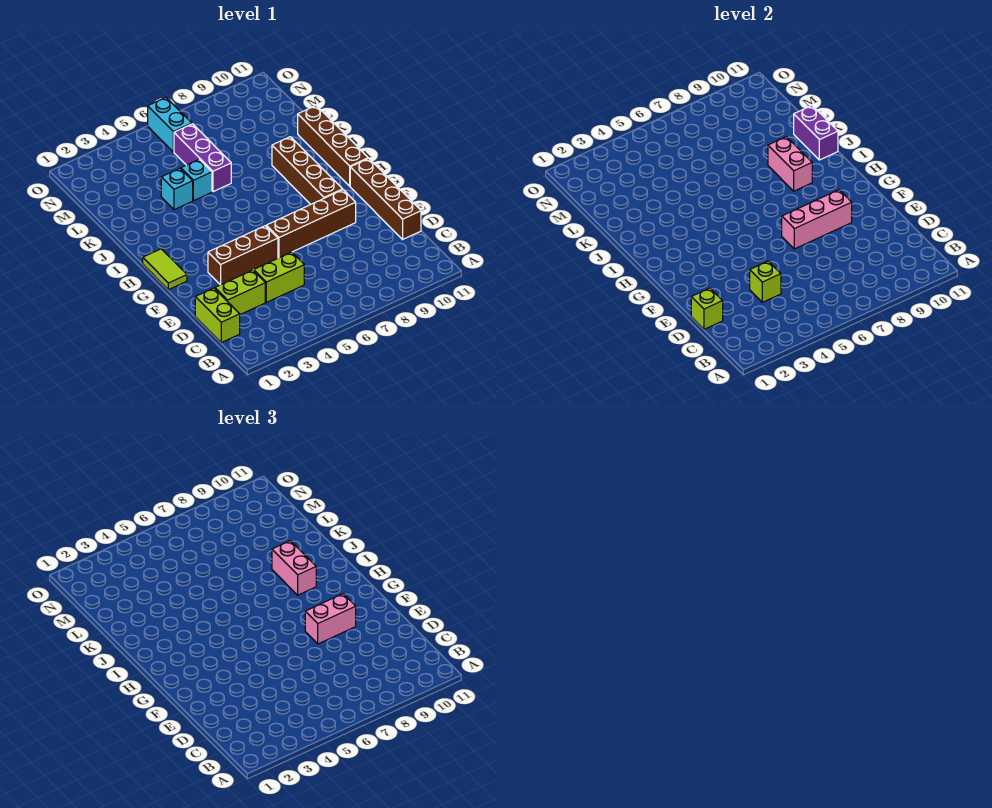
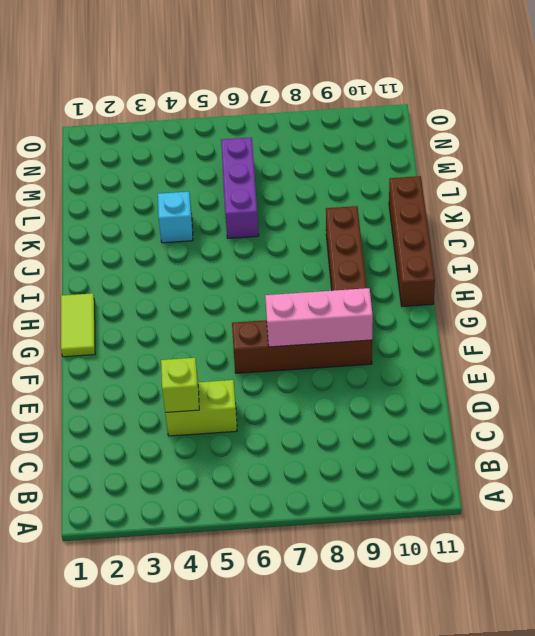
none -> lime brick C1:D1 level 1
none -> lime brick D2:D3 level 1
none -> brown brick D11:G11 level 1

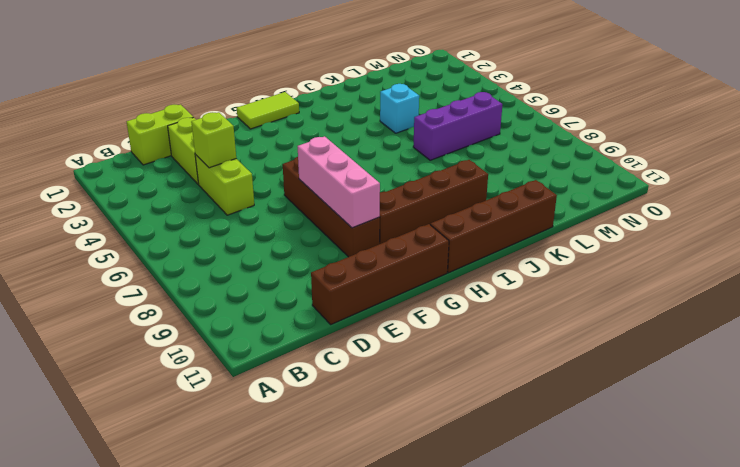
none -> brown brick F3:F5 level 1
none -> cyan brick K5 level 1
none -> cyan brick N6:O6 level 1

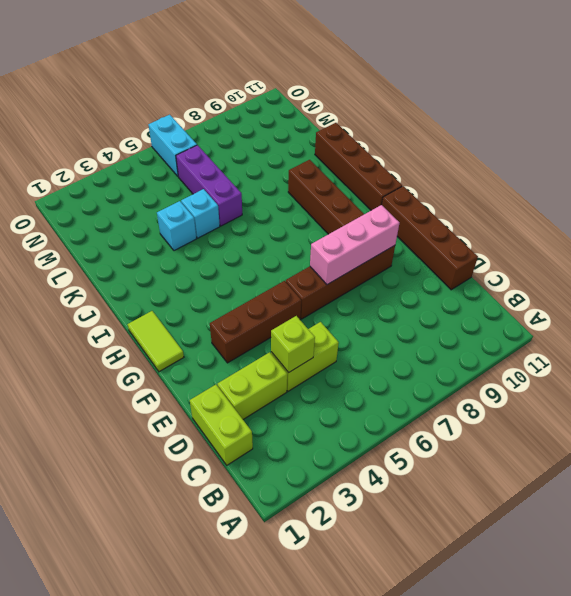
none -> lime brick D1 level 2
none -> pink brick I9:J9 level 2
none -> purple brick J11:K11 level 2

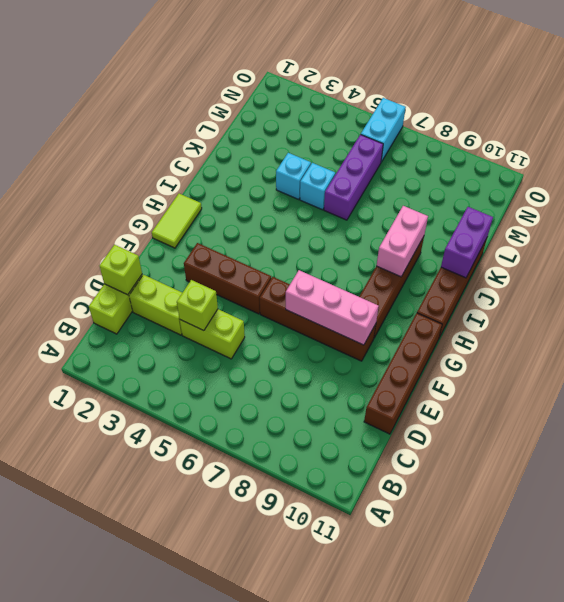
none -> pink brick F8:F9 level 3
none -> pink brick I9:J9 level 3

